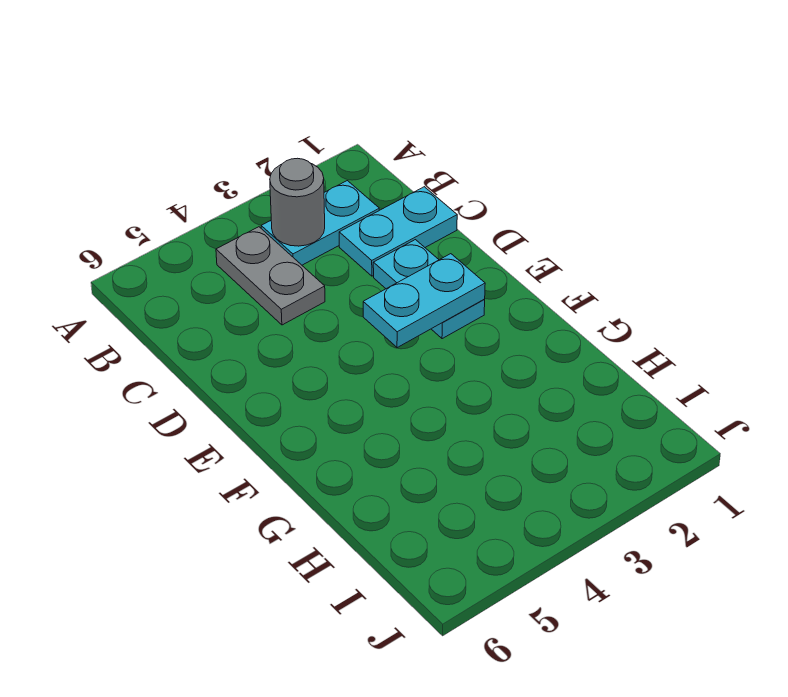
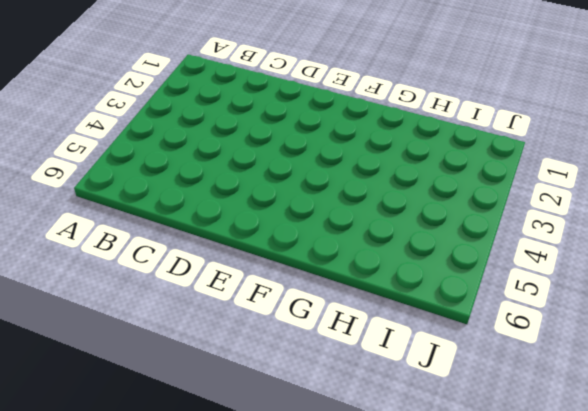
none -> cyan plate B2:B3 level 1
none -> grey plate B4:C4 level 1

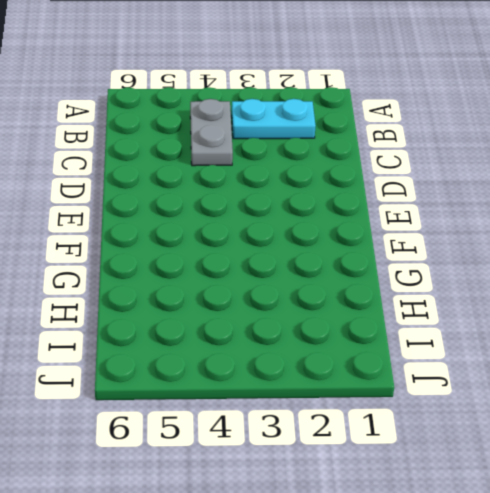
none -> cyan plate C1:C2 level 1
none -> cyan plate D2:E2 level 1

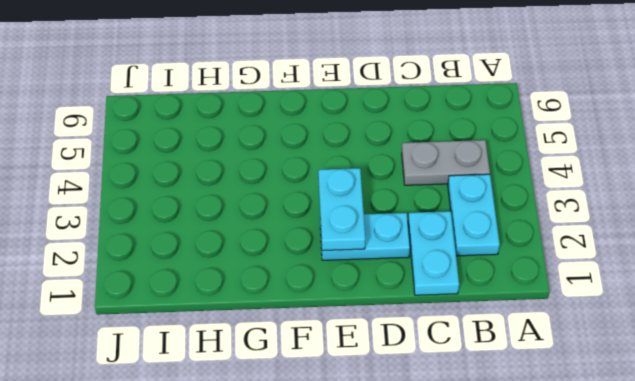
none -> grey round brick B3 level 2

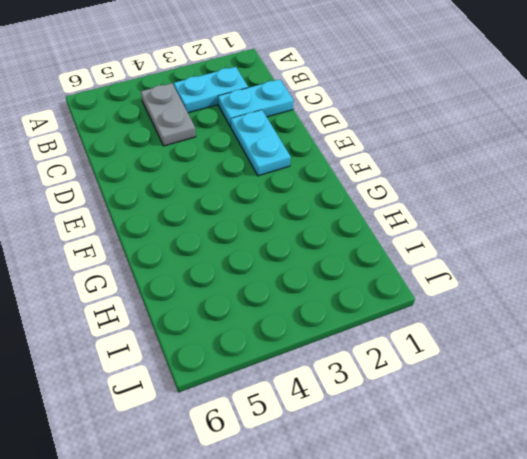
none -> grey round brick B3 level 2
none -> cyan plate E2:E3 level 2

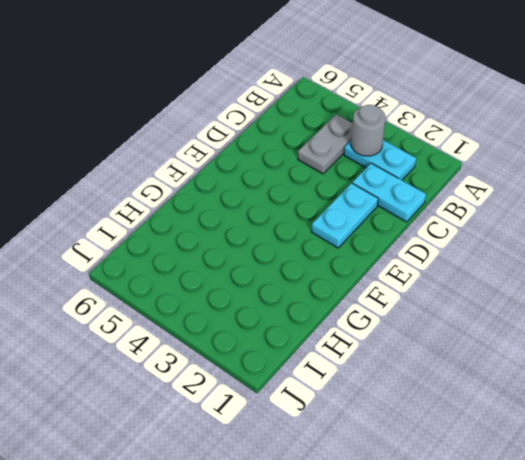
none -> cyan plate E2:E3 level 2

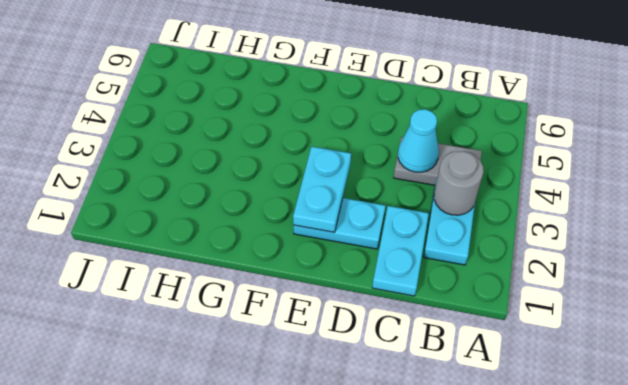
cyan cone C4 level 2 -> none

